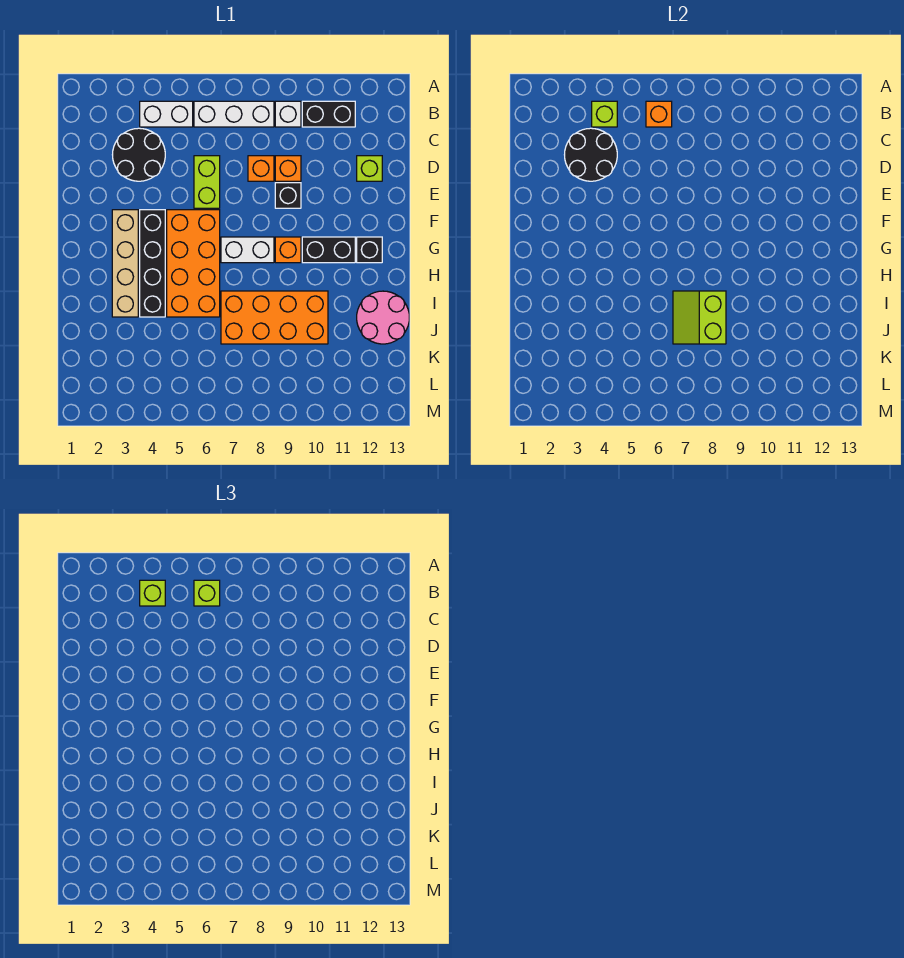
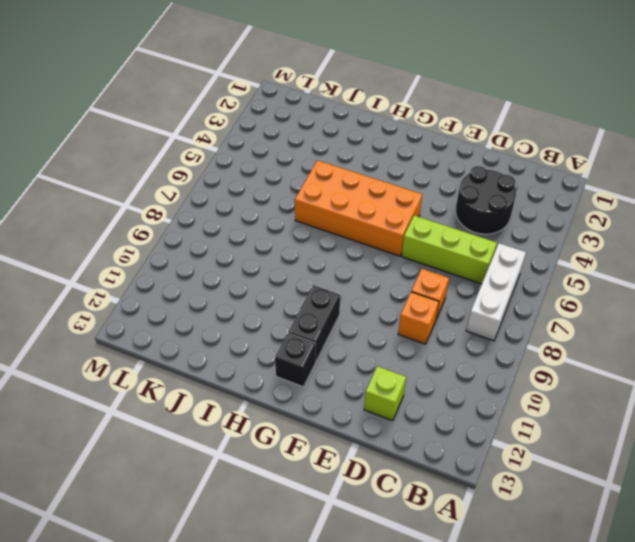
lime brick C6:E6 level 1 -> lime brick D6:E6 level 1
none -> white brick B4:B5 level 1
none -> white brick B9 level 1
none -> black brick B10:B11 level 1

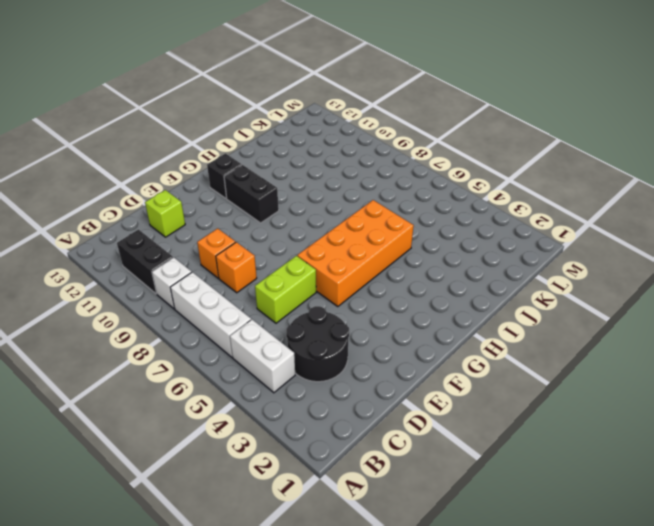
none -> black brick E9 level 1
none -> tan brick F3:I3 level 1
none -> black brick F4:I4 level 1

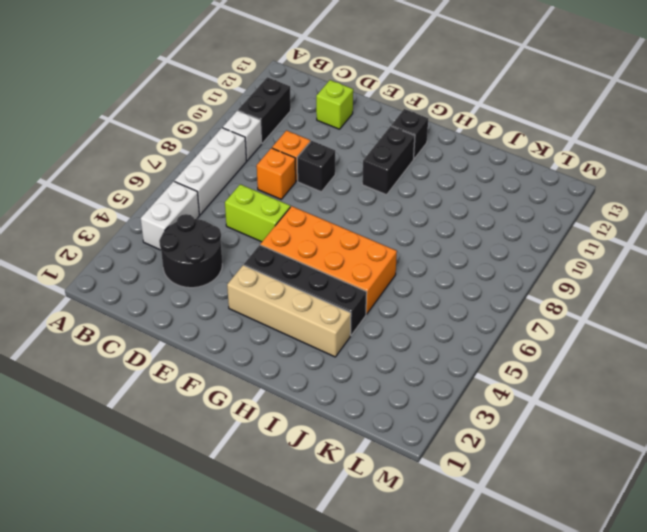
none -> white brick G7:G8 level 1
none -> orange brick G9 level 1
none -> orange brick I7:J10 level 1

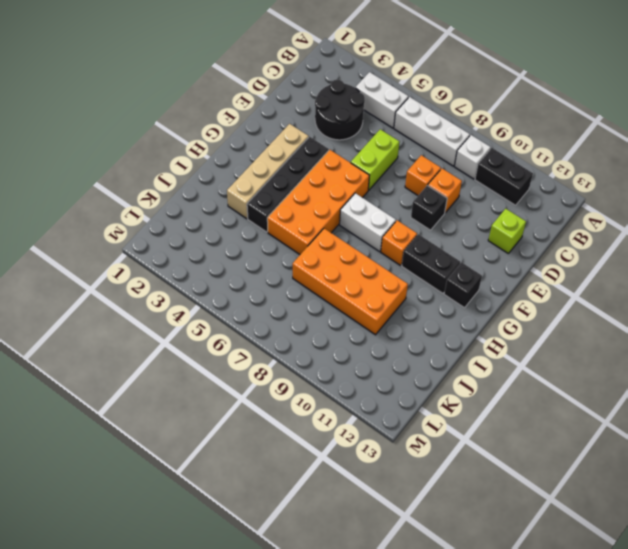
none -> pink round brick I12:J13 level 1
none -> lime brick B4 level 2
none -> orange brick B6 level 2

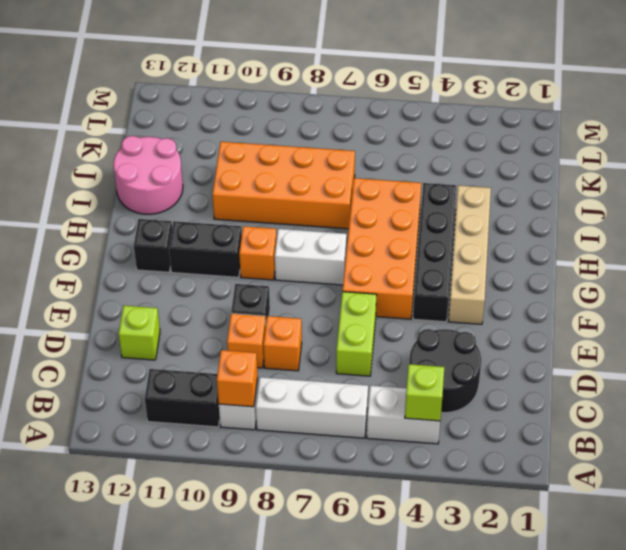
orange brick B9 level 2 -> orange brick B6 level 2
none -> black round brick C3:D4 level 2
none -> lime slope I7:J8 level 2 top 8
none -> lime brick B4 level 3

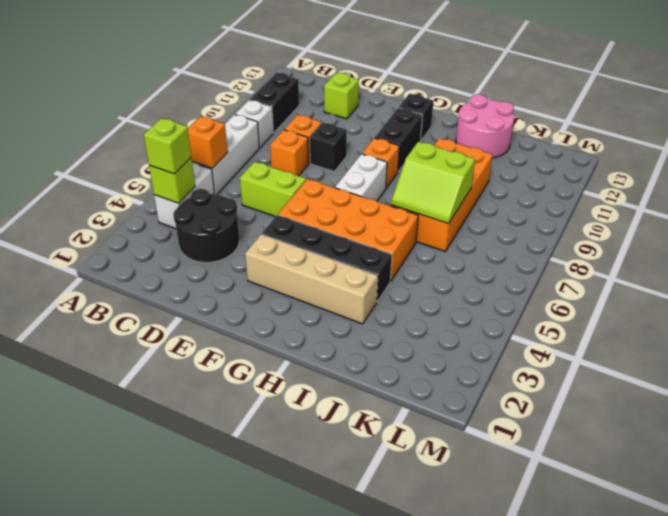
none -> black round brick C3:D4 level 2
none -> lime brick B6 level 3

